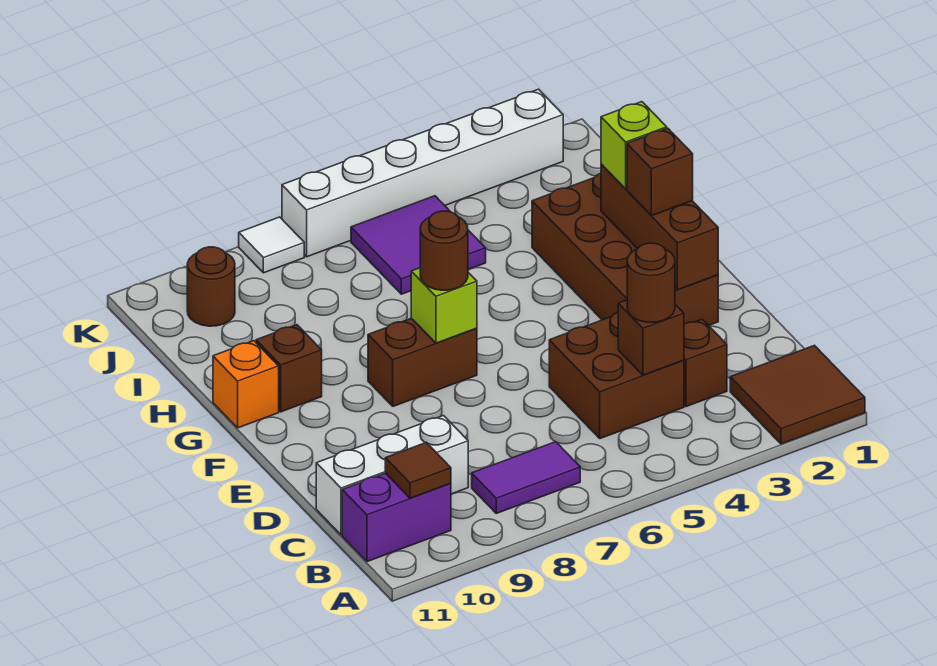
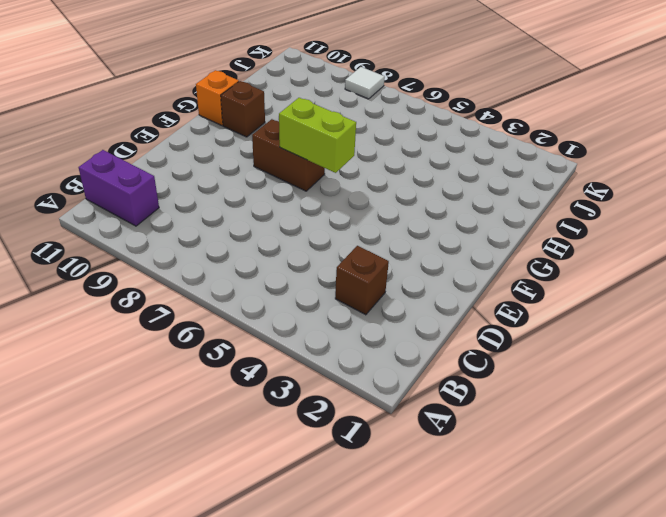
lime brick F6:F7 level 2 -> lime brick F7 level 2
none -> brown tile A1:B2 level 1
none -> purple tile B7:B8 level 1
none -> brown brick C4:D5 level 1

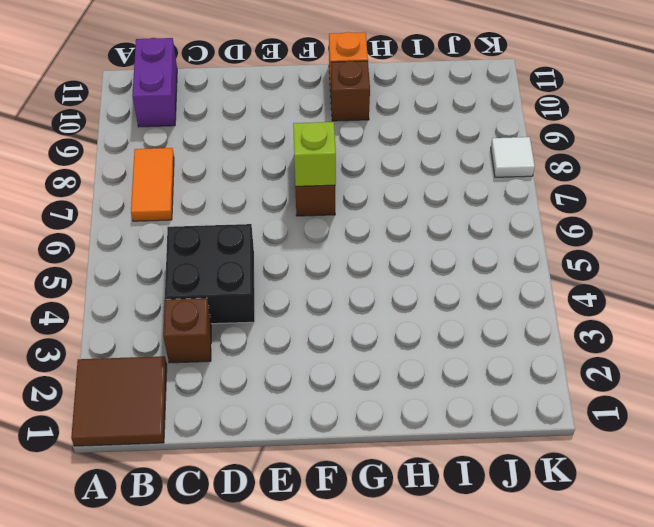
orange tile B7:B8 level 1 -> purple tile B7:B8 level 1
black brick C4:D5 level 1 -> brown brick C4:D5 level 1
none -> white brick C9:C11 level 1
none -> brown brick E2:H3 level 1
none -> purple tile I5:J6 level 1

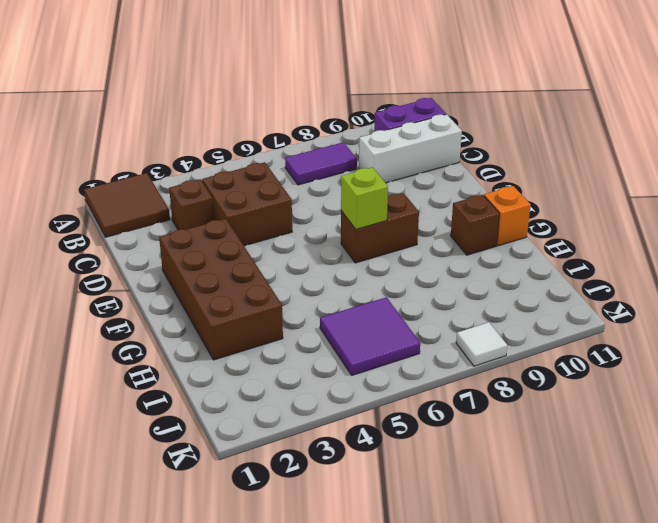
none -> brown round brick J10 level 1
none -> white brick K2:K7 level 1
none -> brown tile B10 level 2

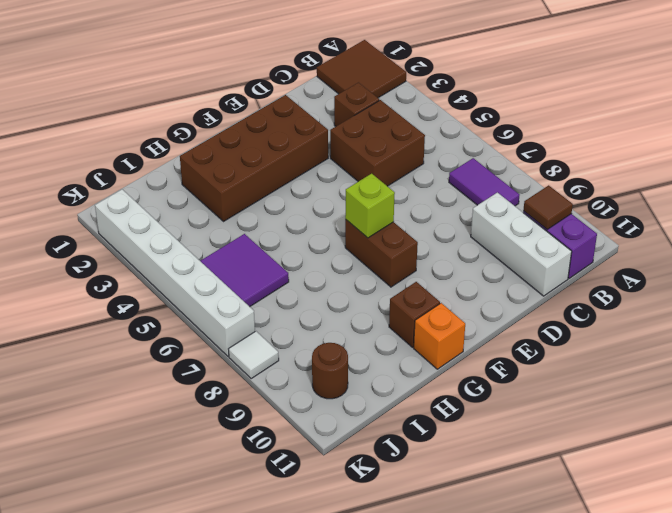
none -> brown brick C4 level 2
none -> brown brick E2:G2 level 2
none -> brown round brick C4 level 3

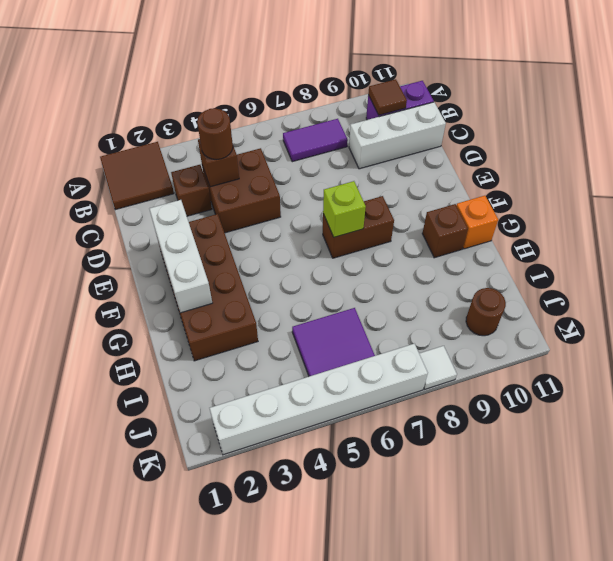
white brick E2:G2 level 2 -> brown brick E2:G2 level 2
none -> brown brick F2 level 3
none -> brown round brick F7 level 3
none -> lime brick G2 level 3

